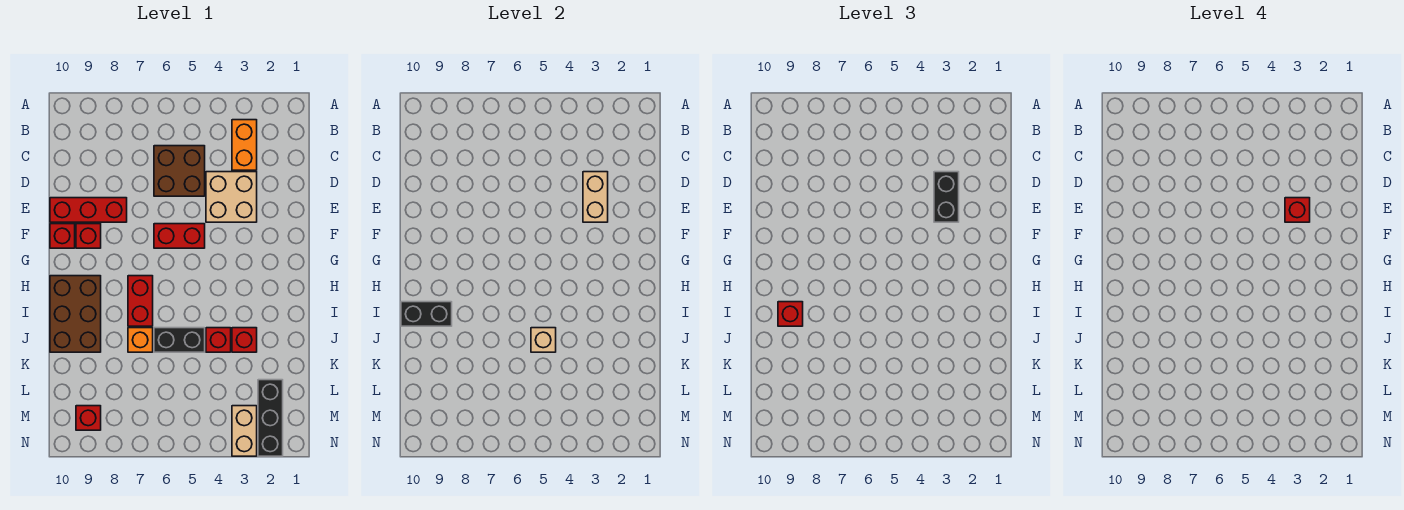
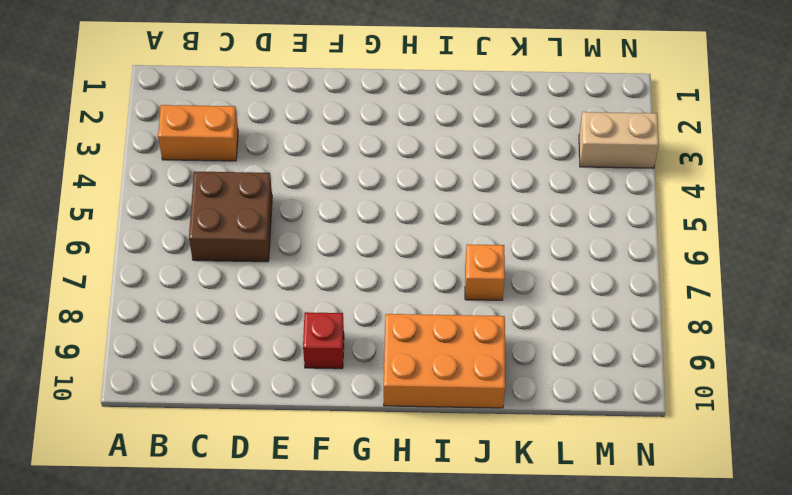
orange brick H9:J10 level 1 -> brown brick H9:J10 level 1
none -> tan brick D3:E4 level 1
none -> red brick E8:E10 level 1
none -> red brick F5:F6 level 1

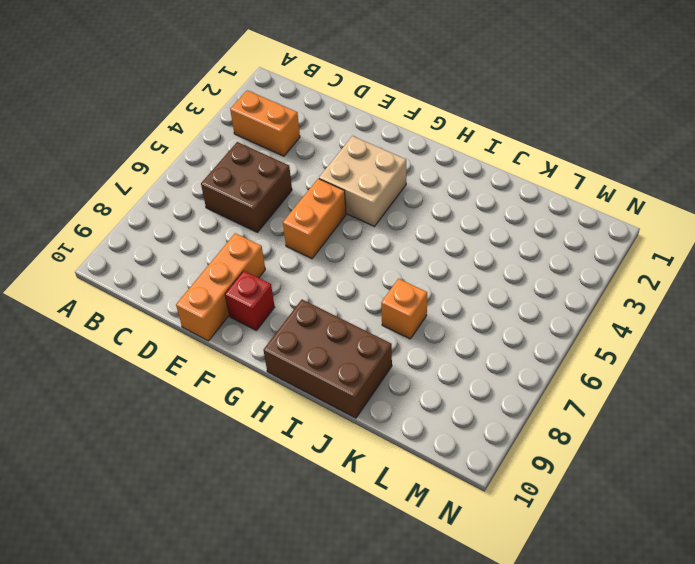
orange brick E8:E10 level 1 -> red brick E8:E10 level 1
tan brick F3:G4 level 1 -> tan brick D3:E4 level 1
orange brick F5:F6 level 1 -> red brick F5:F6 level 1
none -> red brick F10 level 1
none -> red brick H7:I7 level 1
none -> red brick J3 level 1

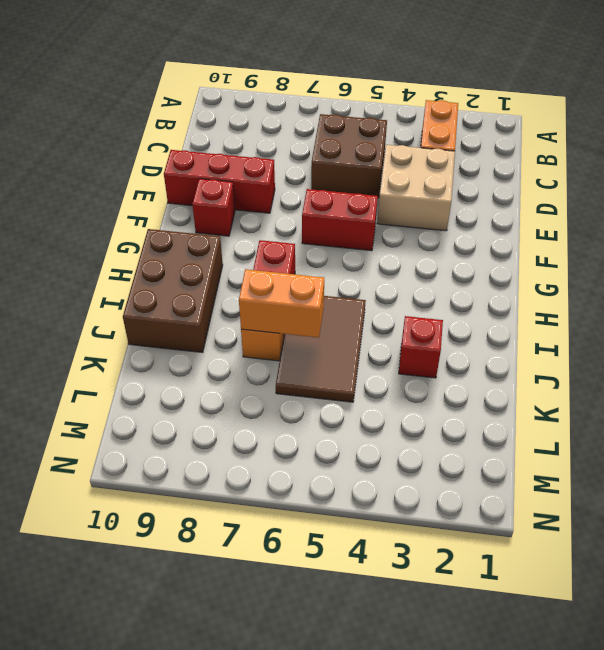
brown tile I5:K6 level 1 -> black brick J5:J6 level 1
orange brick J6:J7 level 2 -> none
none -> red brick F10 level 1
none -> red brick J4 level 1
none -> black brick L2:N2 level 1

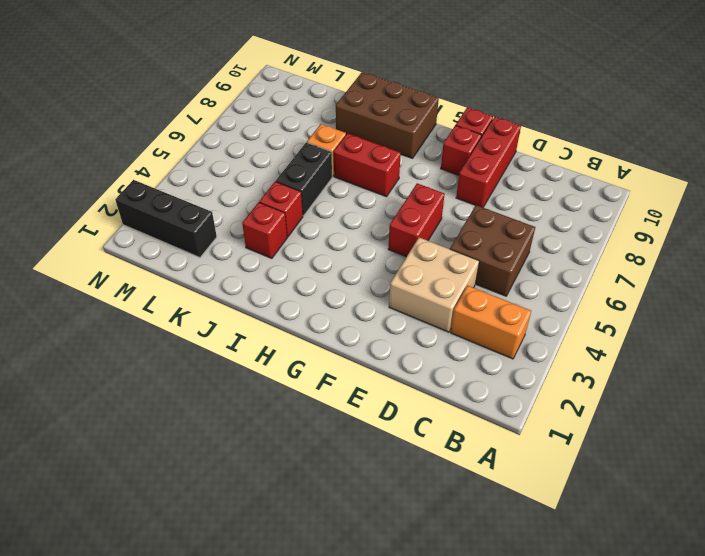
none -> tan brick M3:N3 level 1
none -> red brick M9 level 1
none -> tan brick D3:E3 level 2

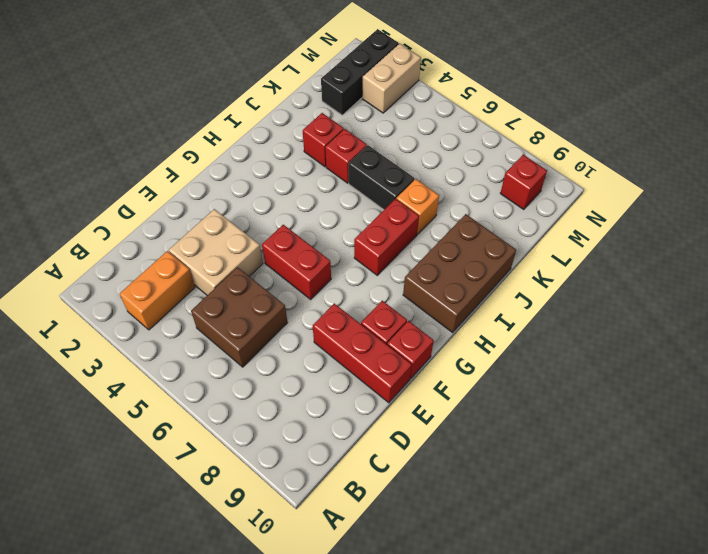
none -> tan brick D3:E3 level 2
none -> black brick I9:I10 level 2
none -> tan brick J5 level 2

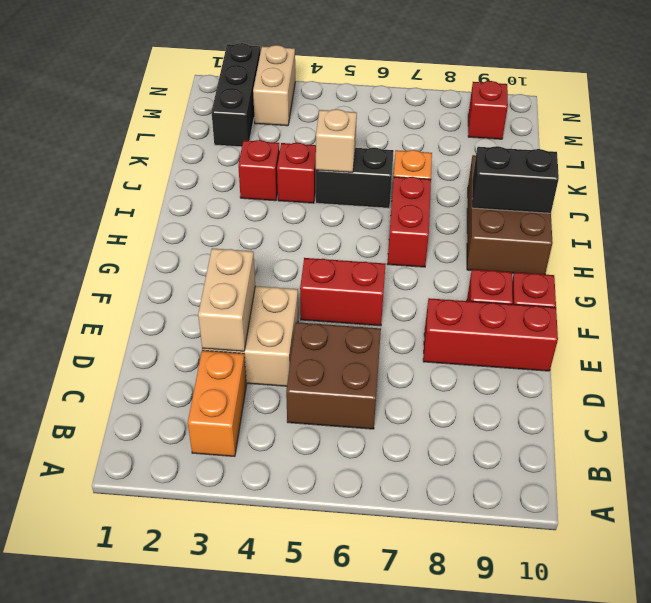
none -> black brick D3:E3 level 3
none -> red brick I9 level 3
none -> red brick E3 level 4

